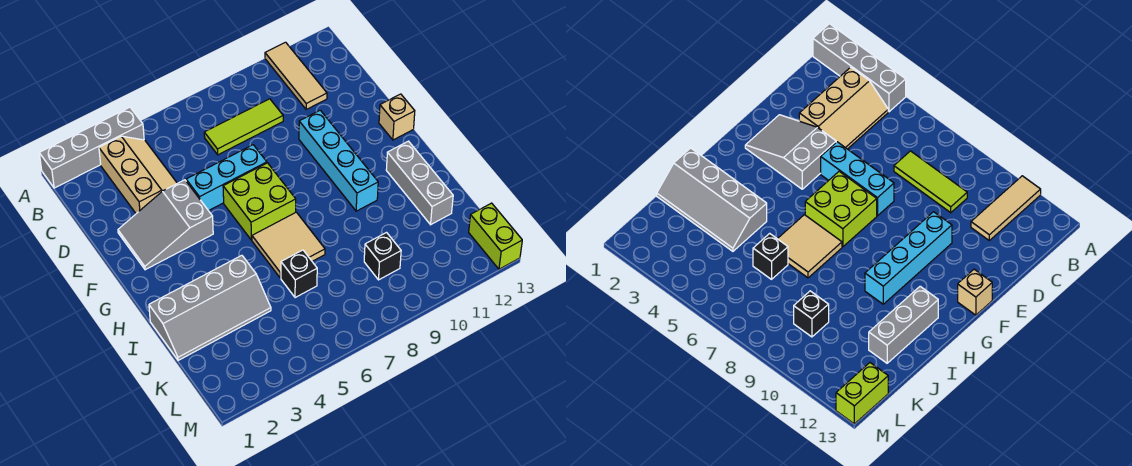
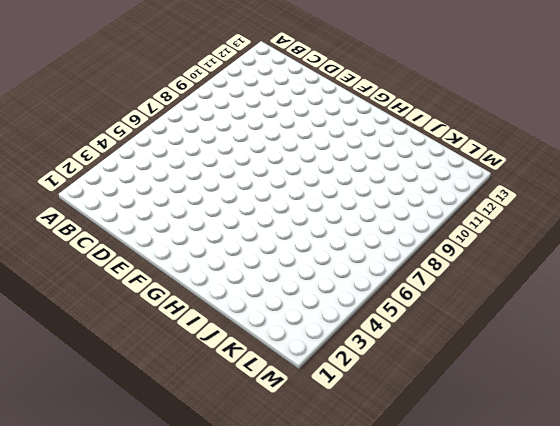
none -> grey brick A1:A4 level 1
none -> tan tile A11:C11 level 1
none -> tan slope B3:D4 level 1 top 3

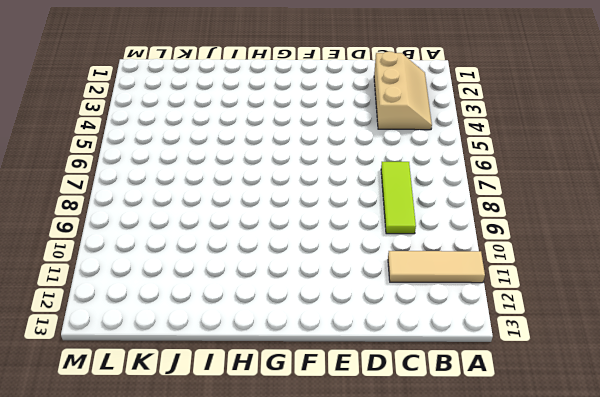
tan slope B2:C4 level 1 top C -> tan slope B3:D4 level 1 top 3
none -> grey brick A1:A4 level 1
none -> grey slope E2:F4 level 1 top 4
none -> cyan brick E5:E7 level 1

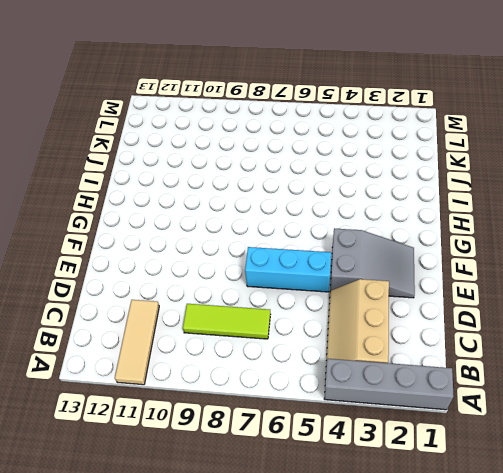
none -> cyan brick E10:H10 level 1
none -> lime brick F6:G7 level 1
none -> tan brick F13 level 1

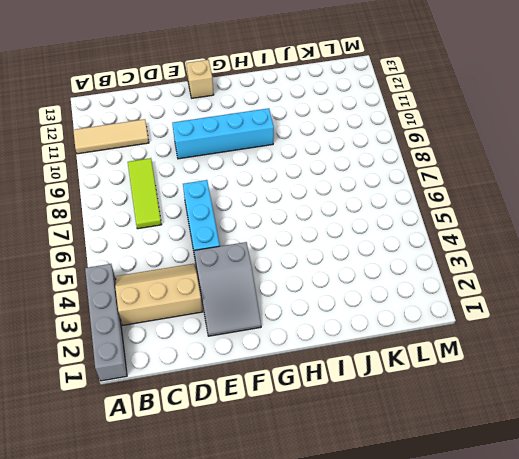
none -> lime brick F6:G7 level 1
none -> tan tile H6:I7 level 1
none -> grey brick H12:J12 level 1

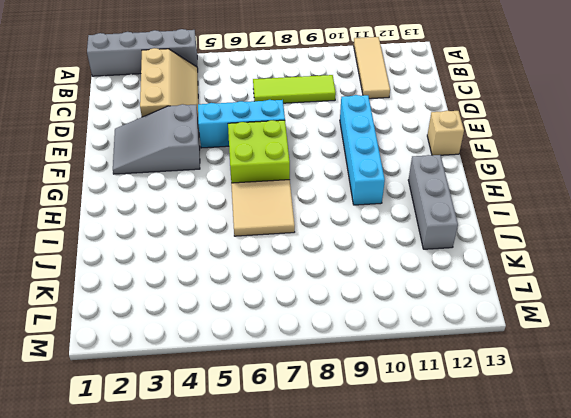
none -> grey slope I1:J4 level 1 top I
none -> black brick J6 level 1
none -> black brick K9 level 1

